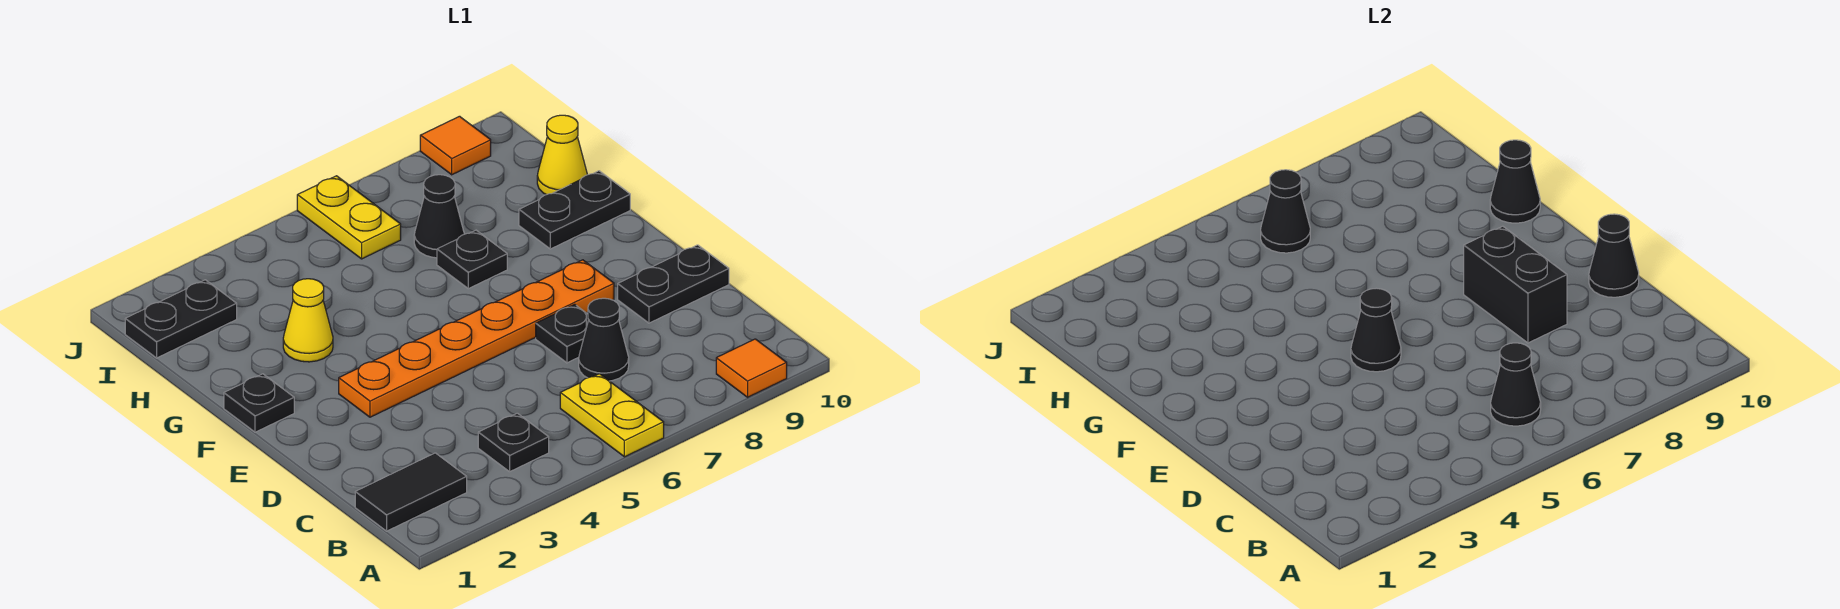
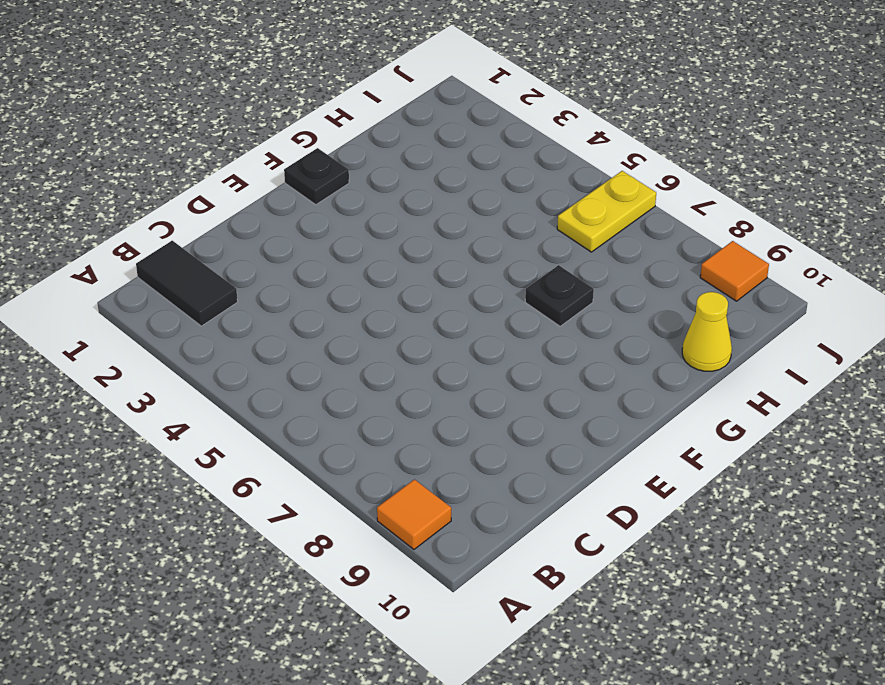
none -> yellow plate A6:B6 level 1
none -> black plate B4 level 1
none -> black cone C7 level 1

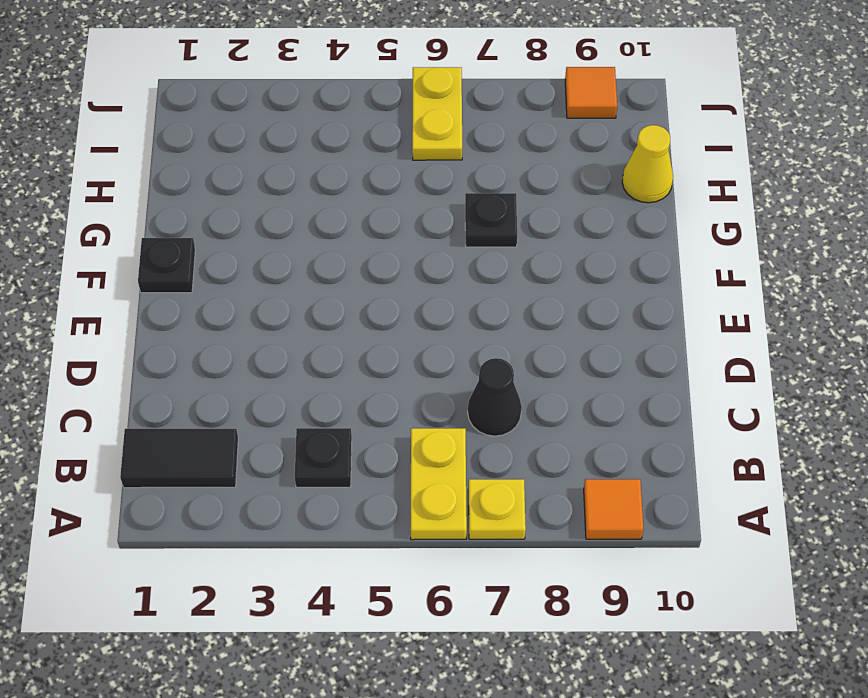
yellow plate A7 level 1 -> none
none -> black plate D7 level 1
none -> black plate D9:D10 level 1
none -> orange plate E3:E8 level 1

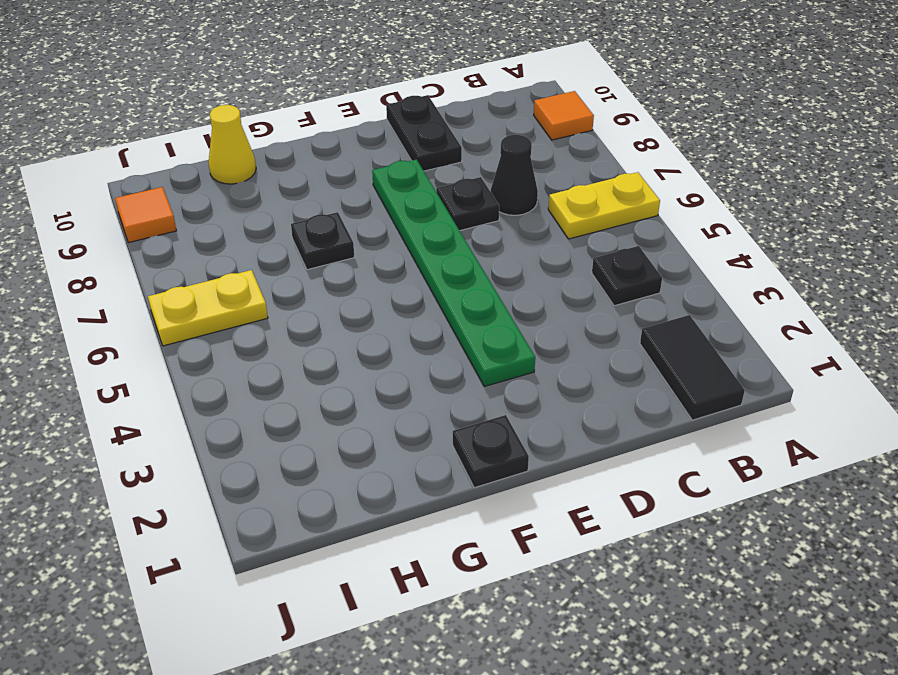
green plate E3:E8 level 1 -> orange plate E3:E8 level 1
none -> yellow cone G3 level 1
none -> black plate G9:G10 level 1
none -> black cone H7 level 1

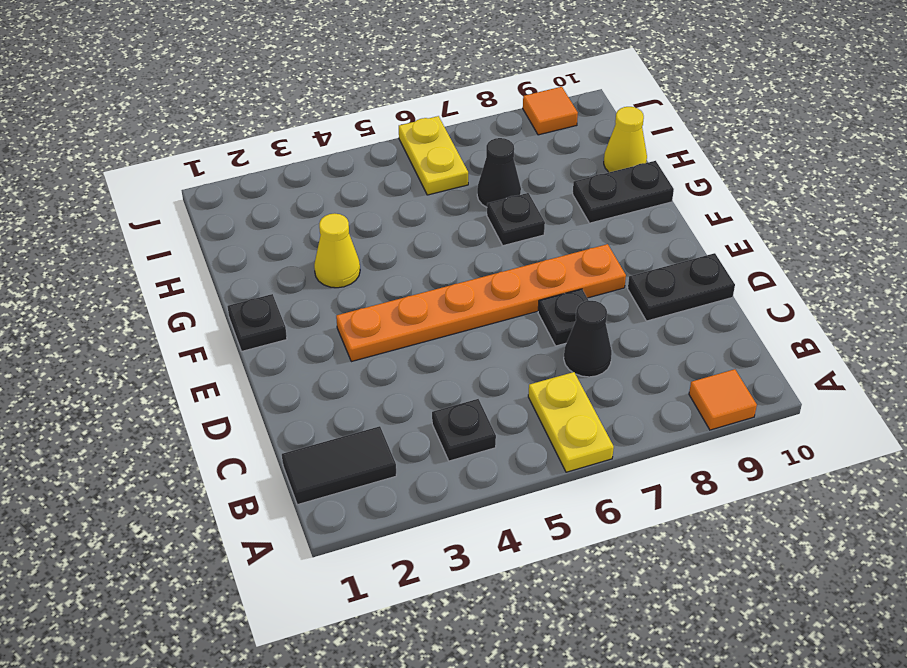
none -> black plate I1:I2 level 1
none -> black cone B6 level 2
none -> black brick D8:E8 level 2

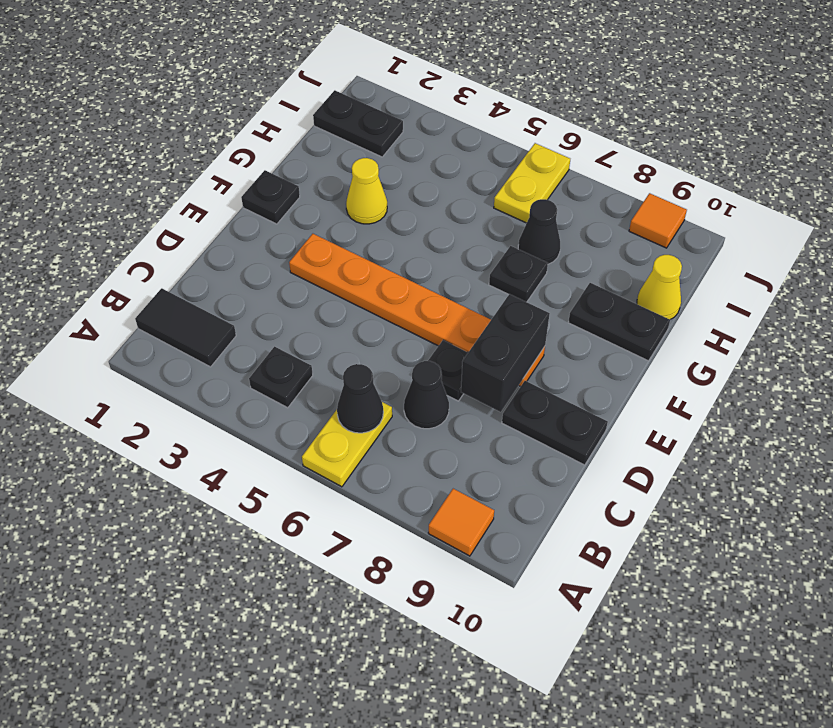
none -> black cone D10 level 2
none -> black cone E5 level 2
none -> black cone G10 level 2

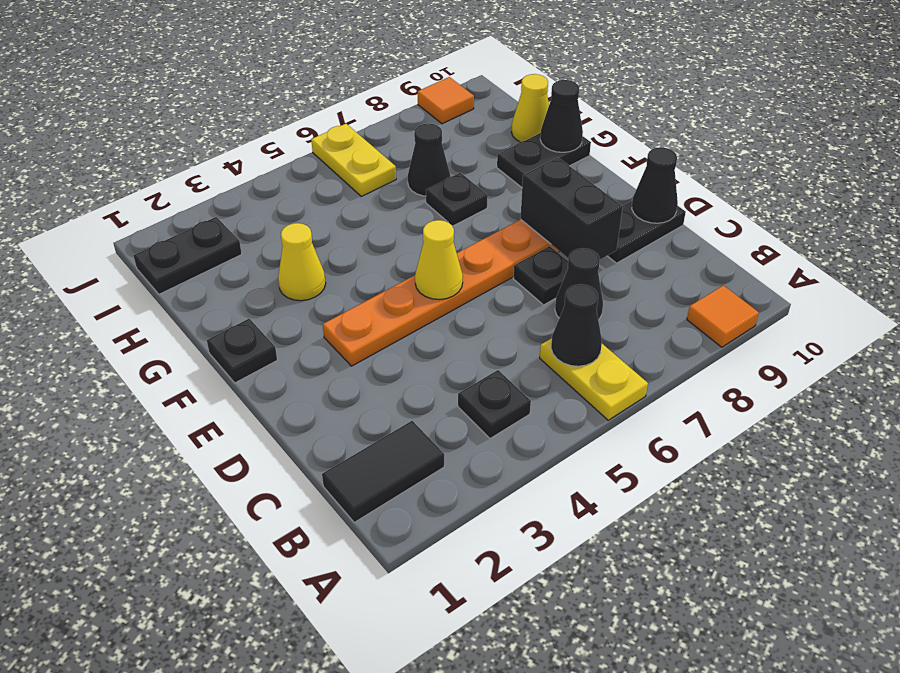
yellow cone E5 level 2 -> black cone E5 level 2
none -> black cone I6 level 2

